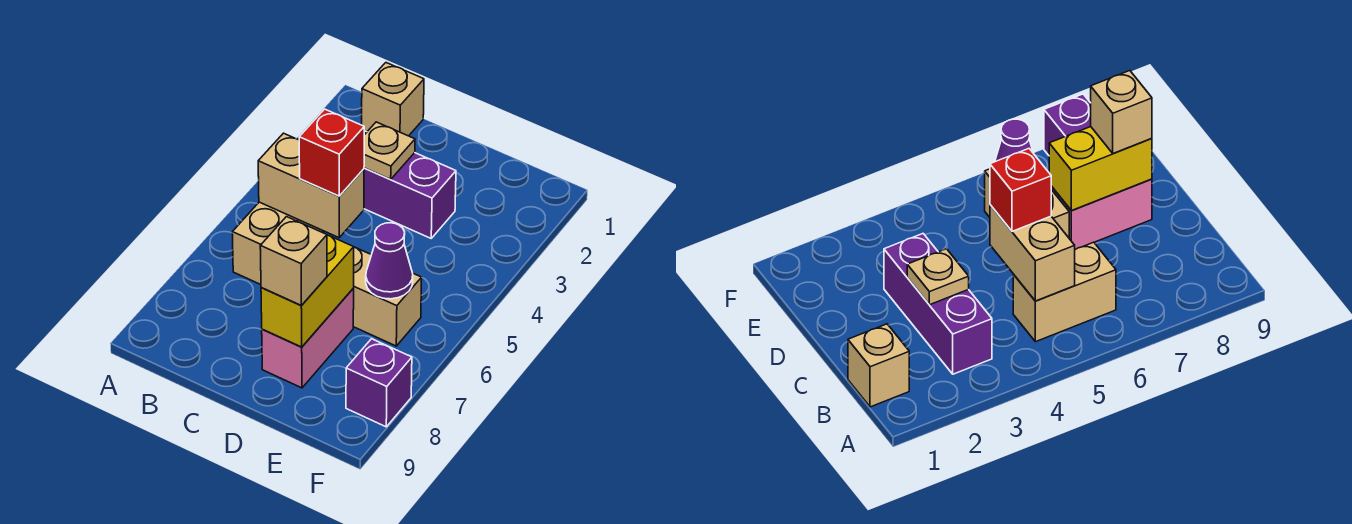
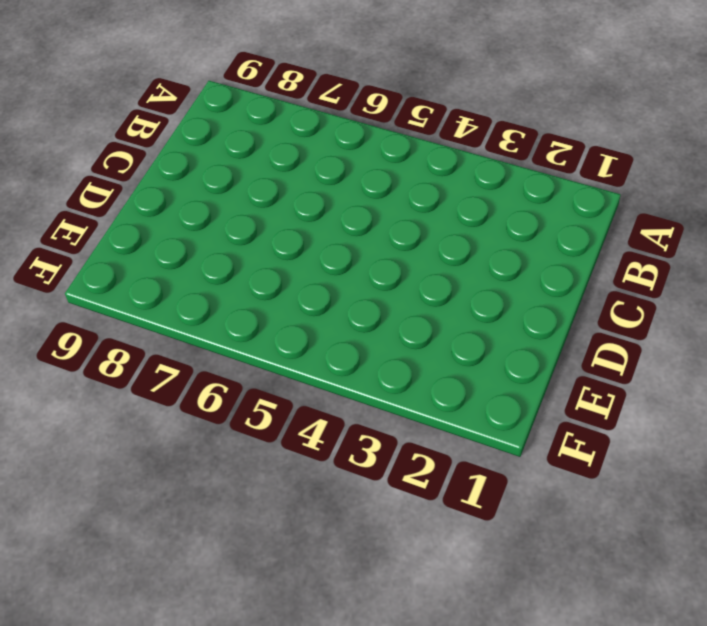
none -> tan brick B1 level 1
none -> purple brick B3:D3 level 1
none -> tan brick B5:B6 level 1

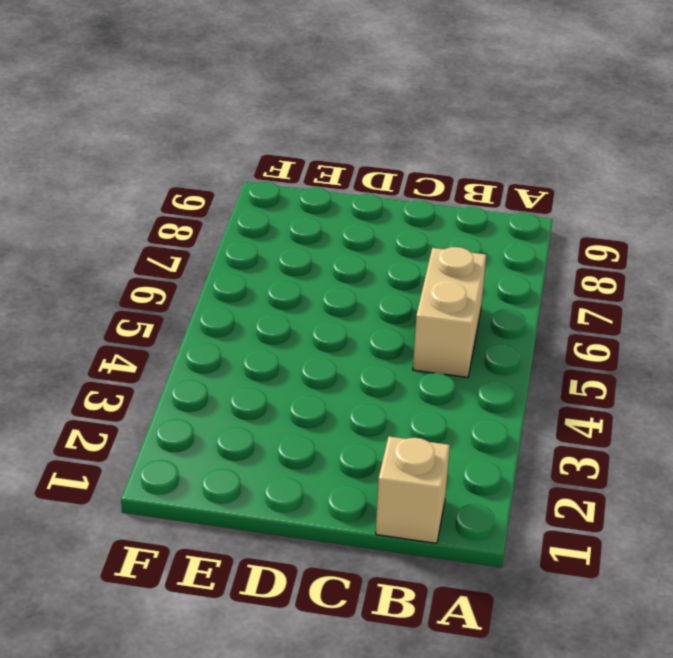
none -> purple brick B3:D3 level 1
none -> tan brick D6:E6 level 1
none -> pink brick D7:D8 level 1

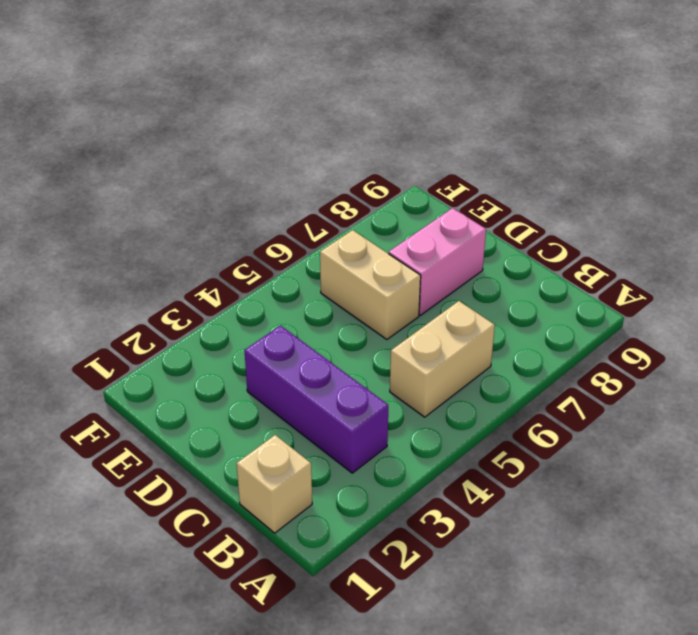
none -> purple brick F8 level 1
none -> tan brick B5:C5 level 2
none -> tan plate C3 level 2

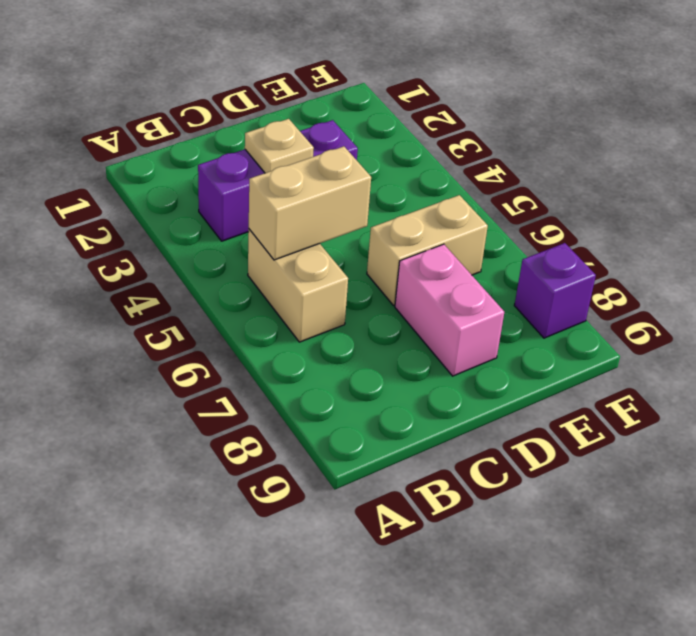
none -> tan brick B1 level 1
none -> yellow brick D7:D8 level 2
none -> purple cone E6 level 2

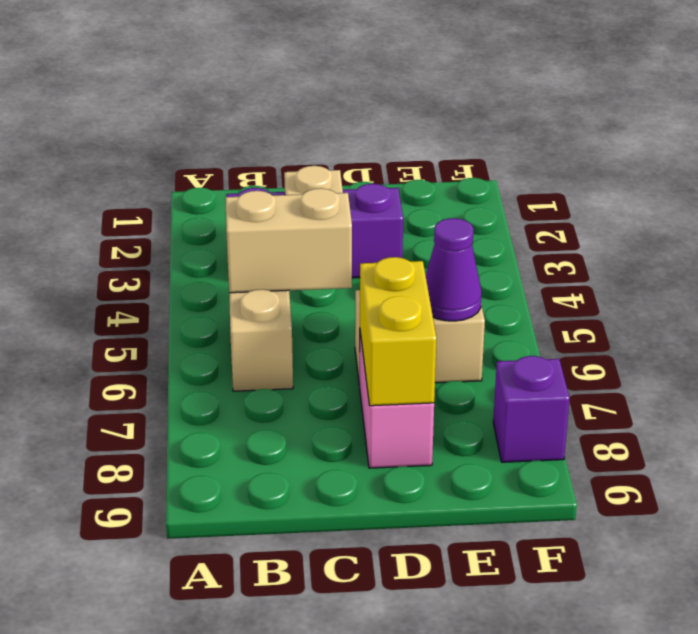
none -> tan brick B1 level 1
none -> red brick C5 level 3
none -> tan brick D8 level 3

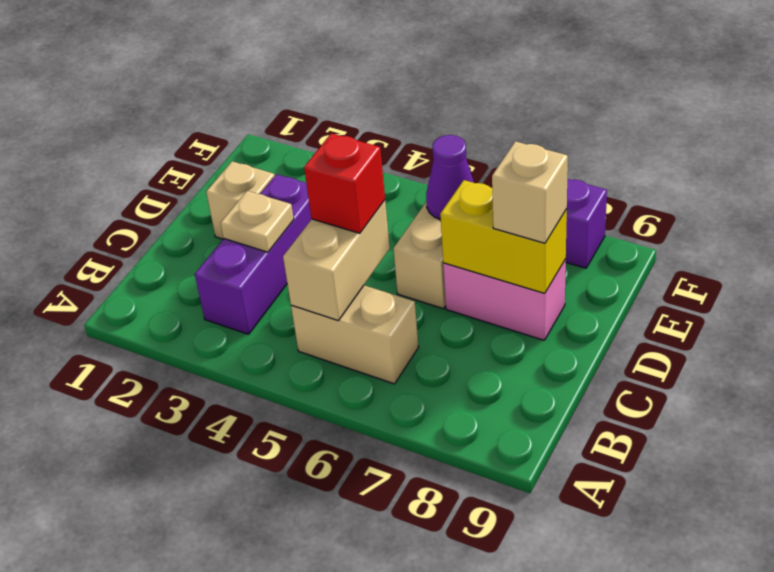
tan brick D2 level 1 -> tan brick B1 level 1

